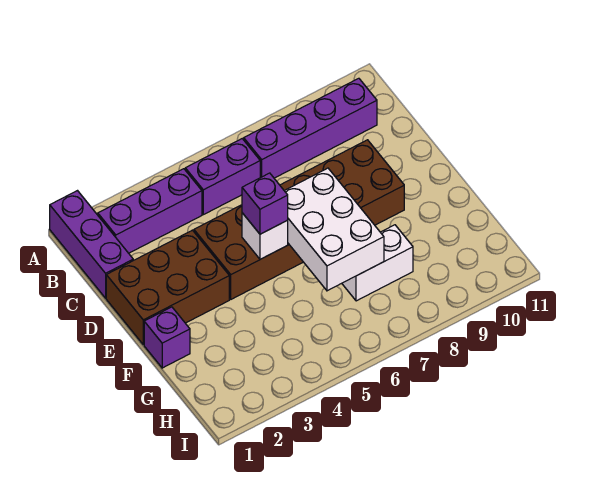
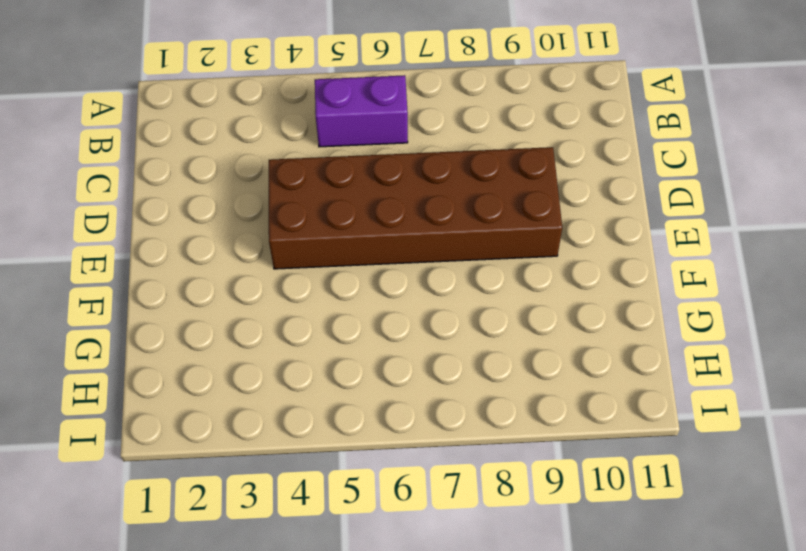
none -> purple brick A1:C1 level 1
none -> purple brick B2:B4 level 1

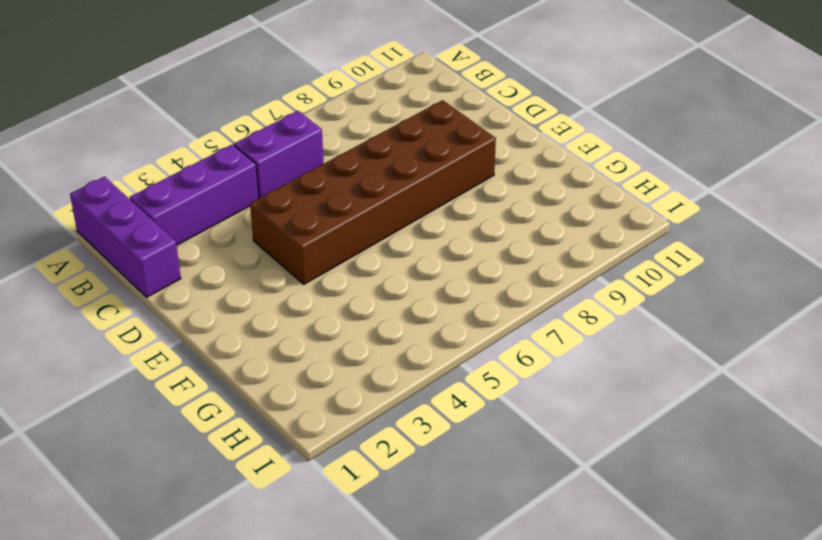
none -> purple brick B7:B10 level 1
none -> brown brick D1:E3 level 1

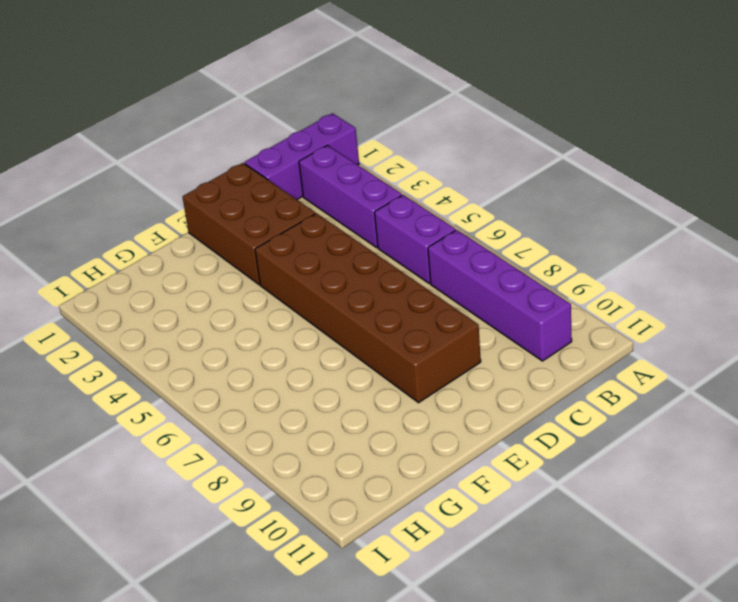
none -> purple brick F1 level 1
none -> white brick G7:G8 level 1

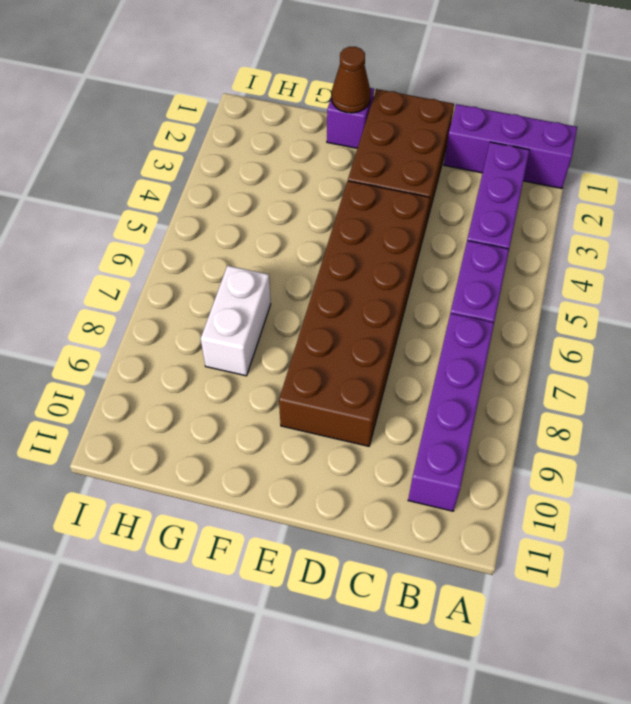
brown cone F1 level 2 -> none
none -> white brick E5 level 2
none -> white brick E6:G7 level 2

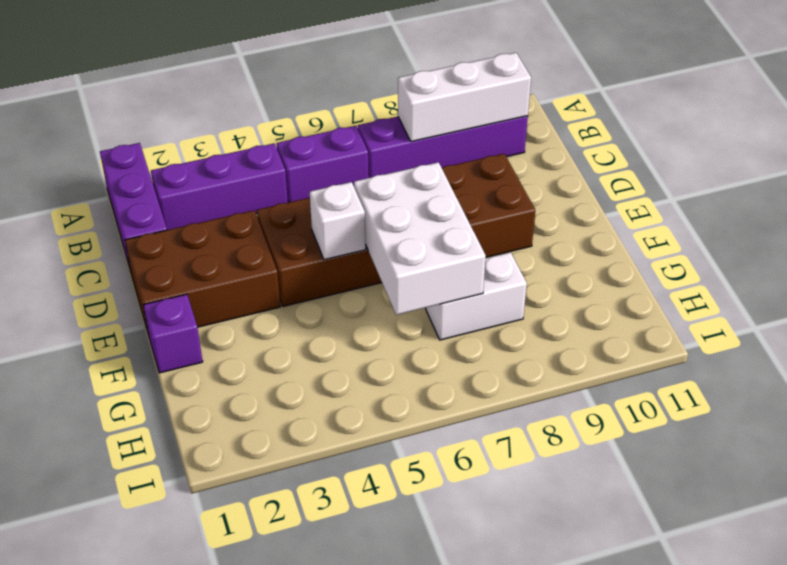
white brick B8:B10 level 2 -> none
none -> purple brick E5 level 3

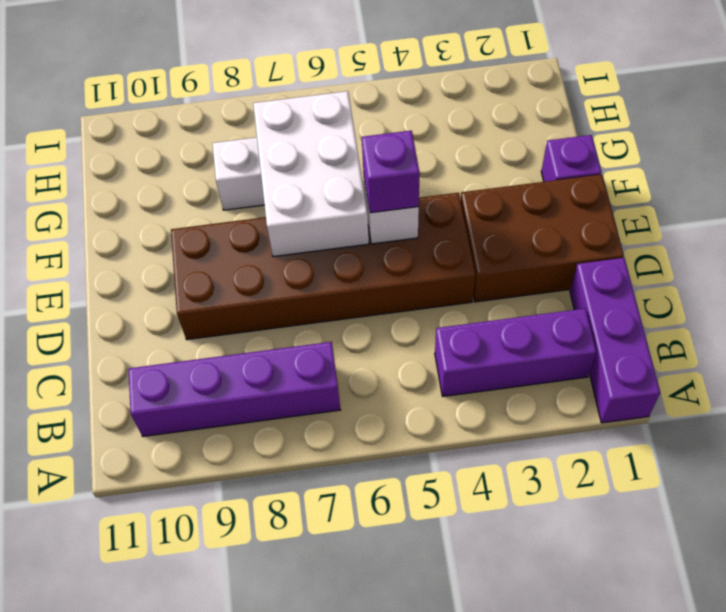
none -> purple brick B5:B6 level 1

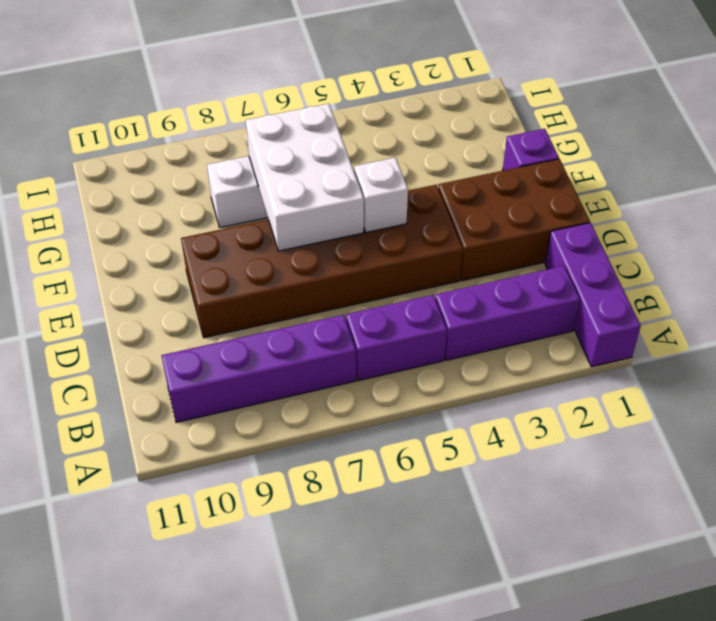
none -> purple brick E5 level 3

